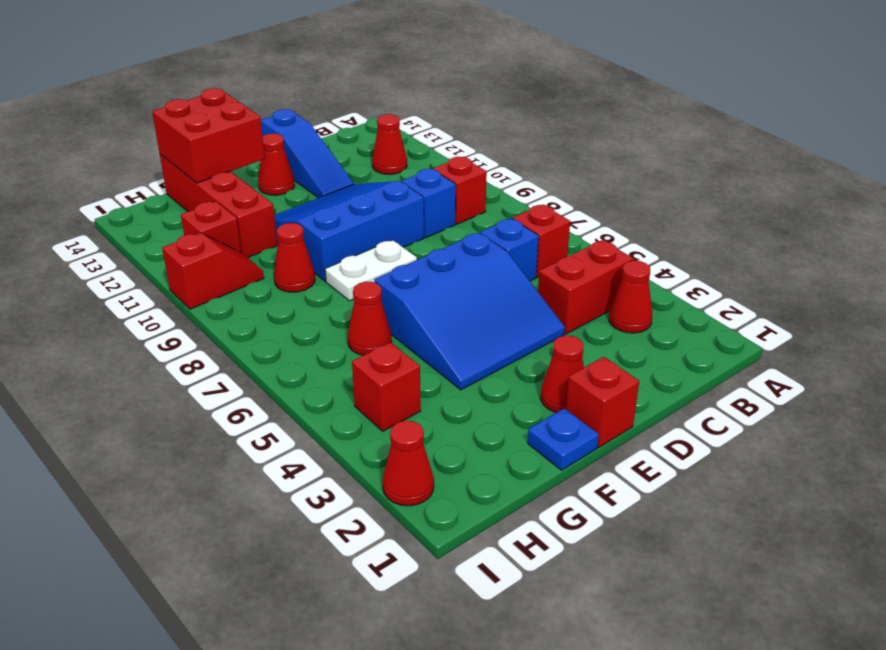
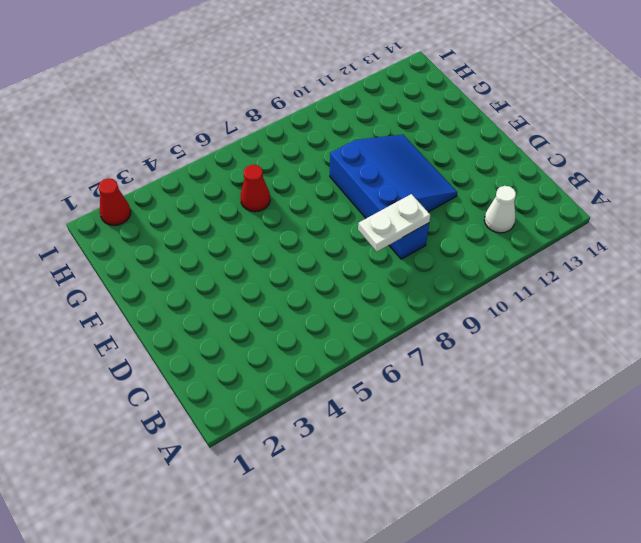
white cone B12 level 1 -> red cone B12 level 1
white plate C8:C9 level 2 -> white plate E8:F8 level 1
none -> red cone B3 level 1
none -> red brick B4:C4 level 1
none -> red brick B6 level 1

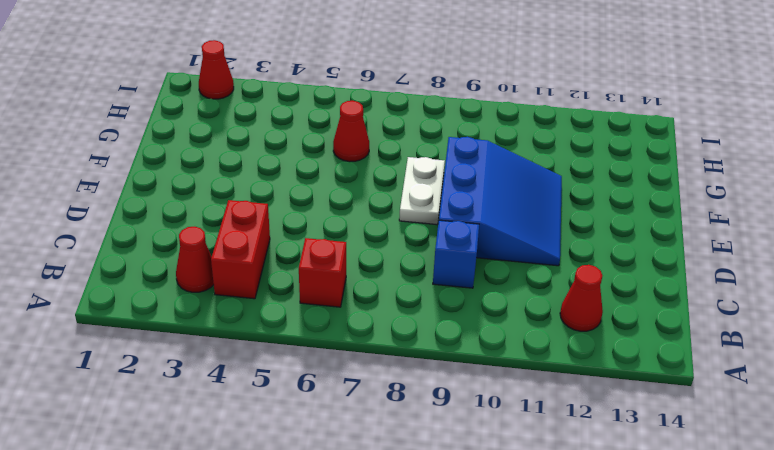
none -> red brick B9 level 1
none -> blue brick C6 level 1
none -> blue slope D4:F6 level 1 top 6

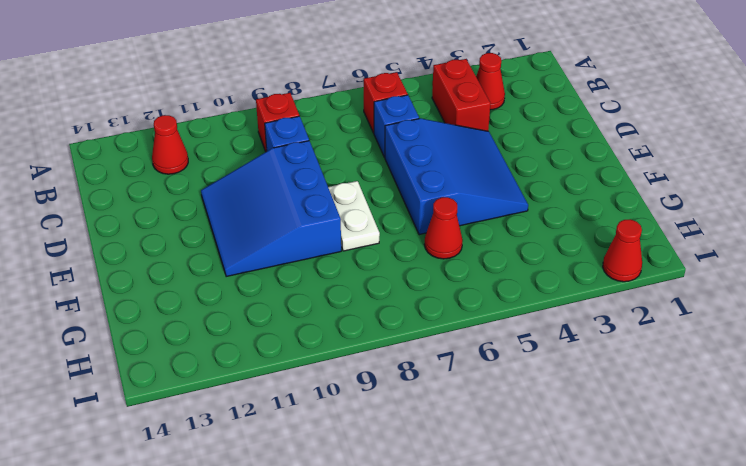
none -> blue slope D12:D14 level 1 top 14
none -> red brick E1 level 1
none -> red cone E2 level 1

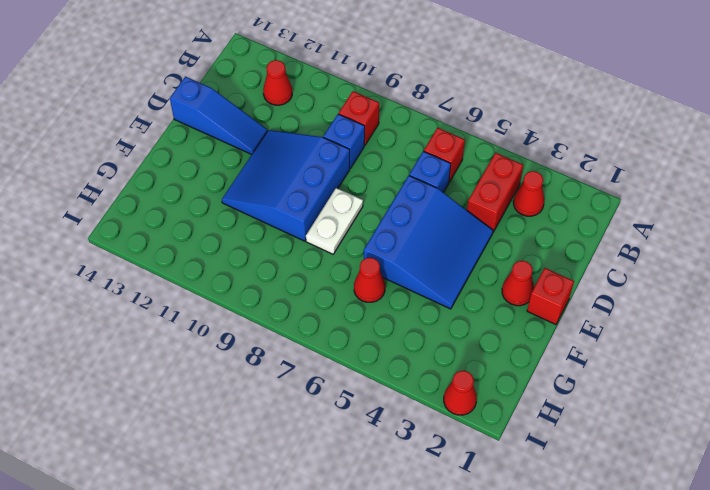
none -> red cone E13 level 1
none -> blue plate F1 level 1
none -> red cone G9 level 1

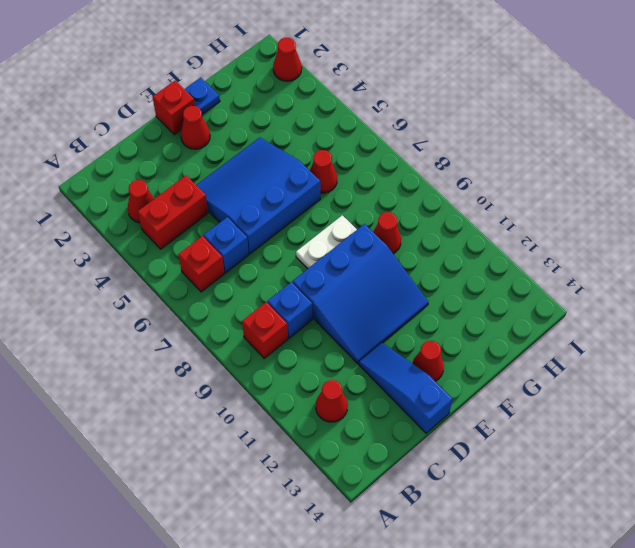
none -> red brick G11:G14 level 1
none -> red brick H4 level 1
none -> red slope H10:I10 level 1 top I

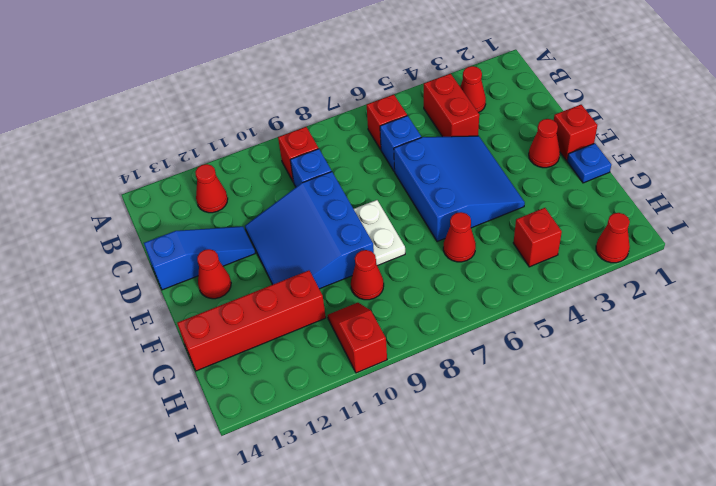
none -> red brick H11 level 1
none -> red brick F13:G14 level 2

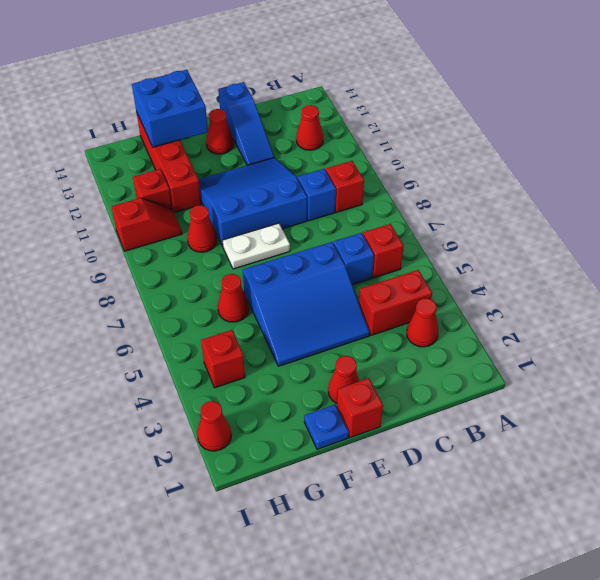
blue brick F13:G14 level 2 -> red brick F13:G14 level 2

